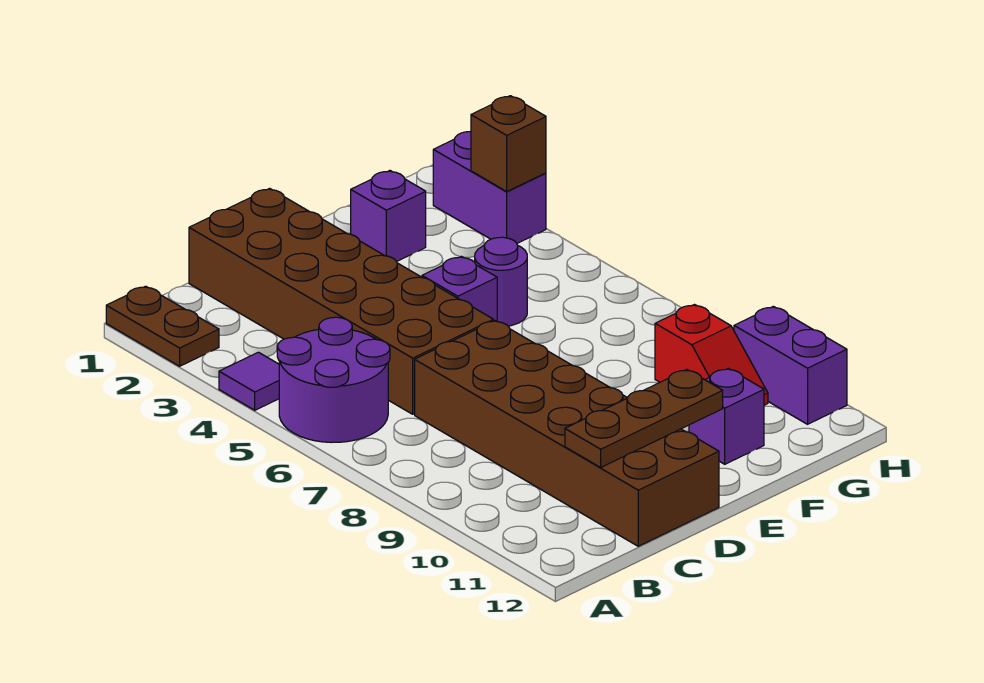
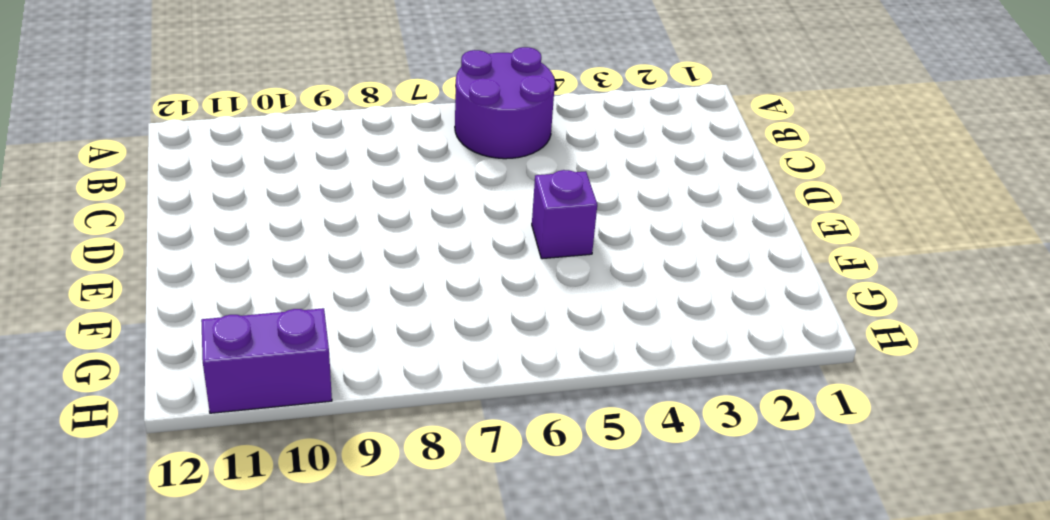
none -> brown plate A1:A2 level 1
none -> purple tile A4 level 1
none -> brown brick C1:D6 level 1

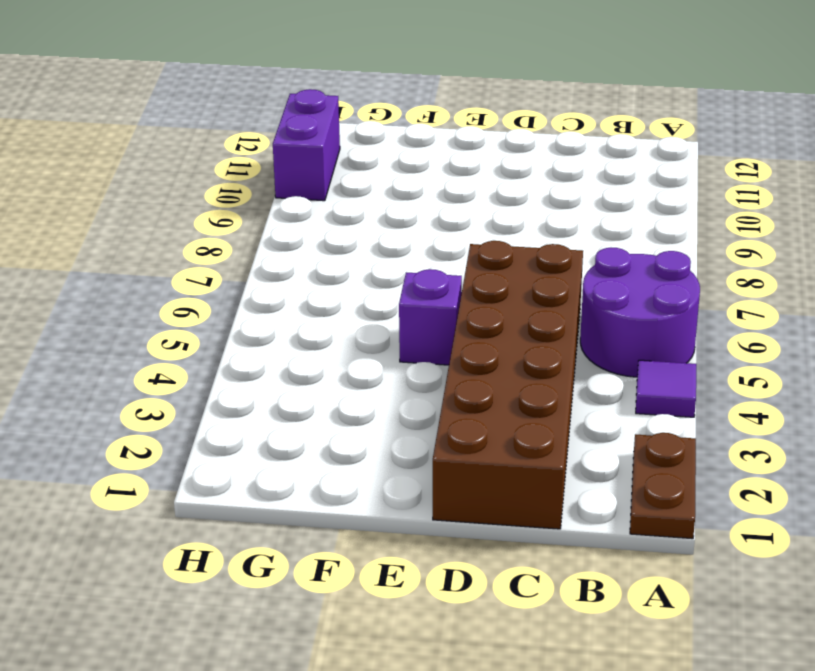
none -> brown brick C7:D12 level 1
none -> purple brick F2 level 1
none -> purple round brick F5 level 1

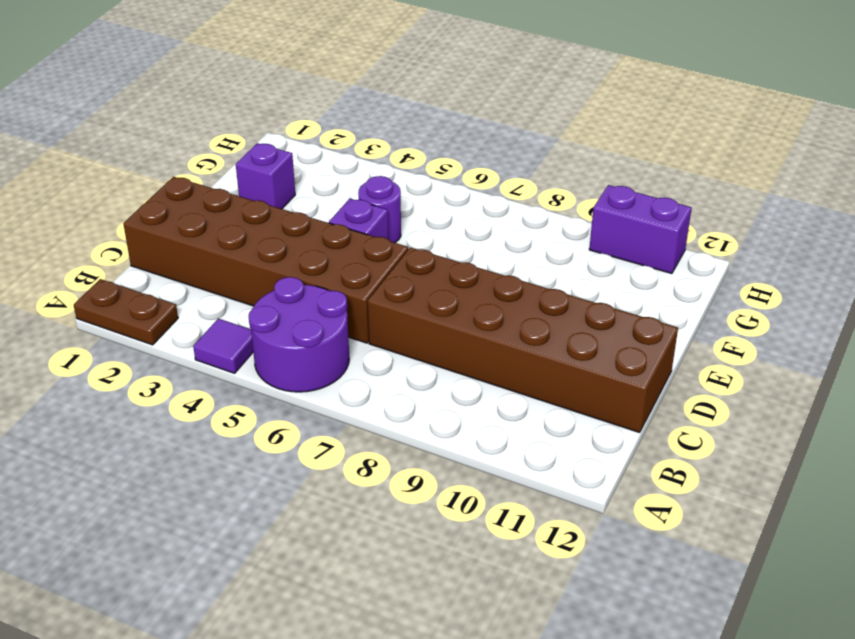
none -> purple brick F11 level 1
none -> red slope G9:G10 level 1 top 9
none -> purple brick H2:H3 level 1

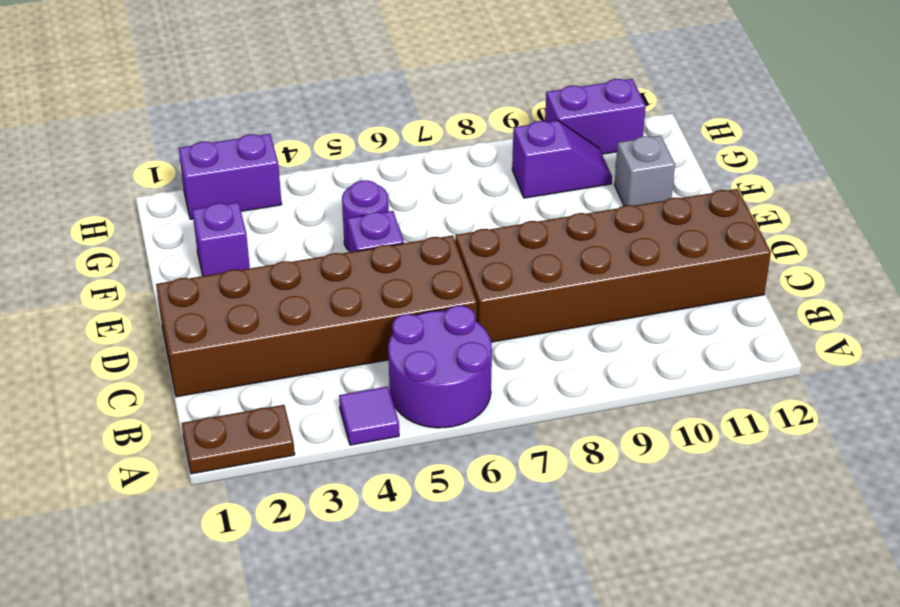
grey brick F11 level 1 -> purple brick F11 level 1
purple slope G9:G10 level 1 top 9 -> red slope G9:G10 level 1 top 9
none -> brown plate C11:E11 level 2
none -> brown brick H3 level 2

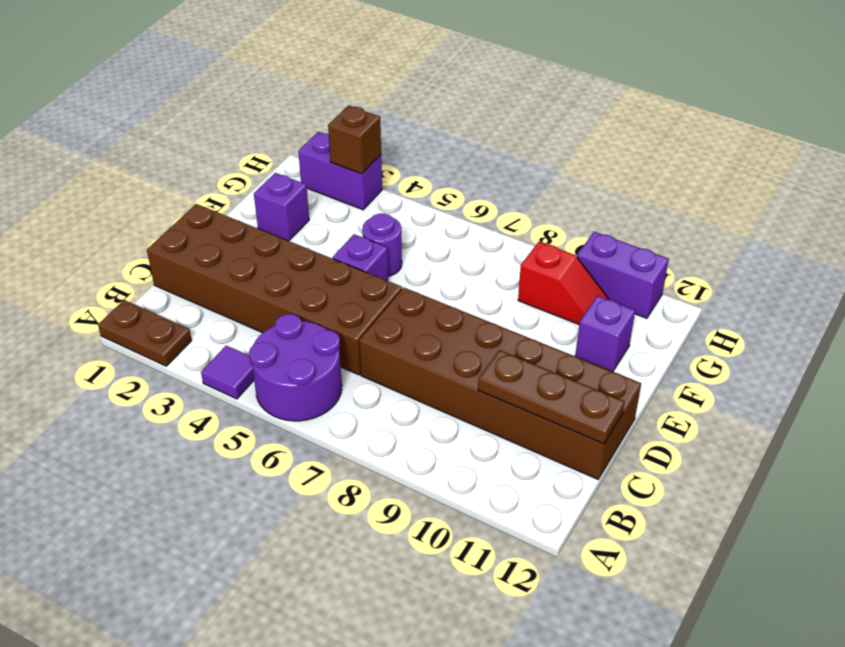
brown plate C10:C12 level 2 -> brown plate C11:E11 level 2

